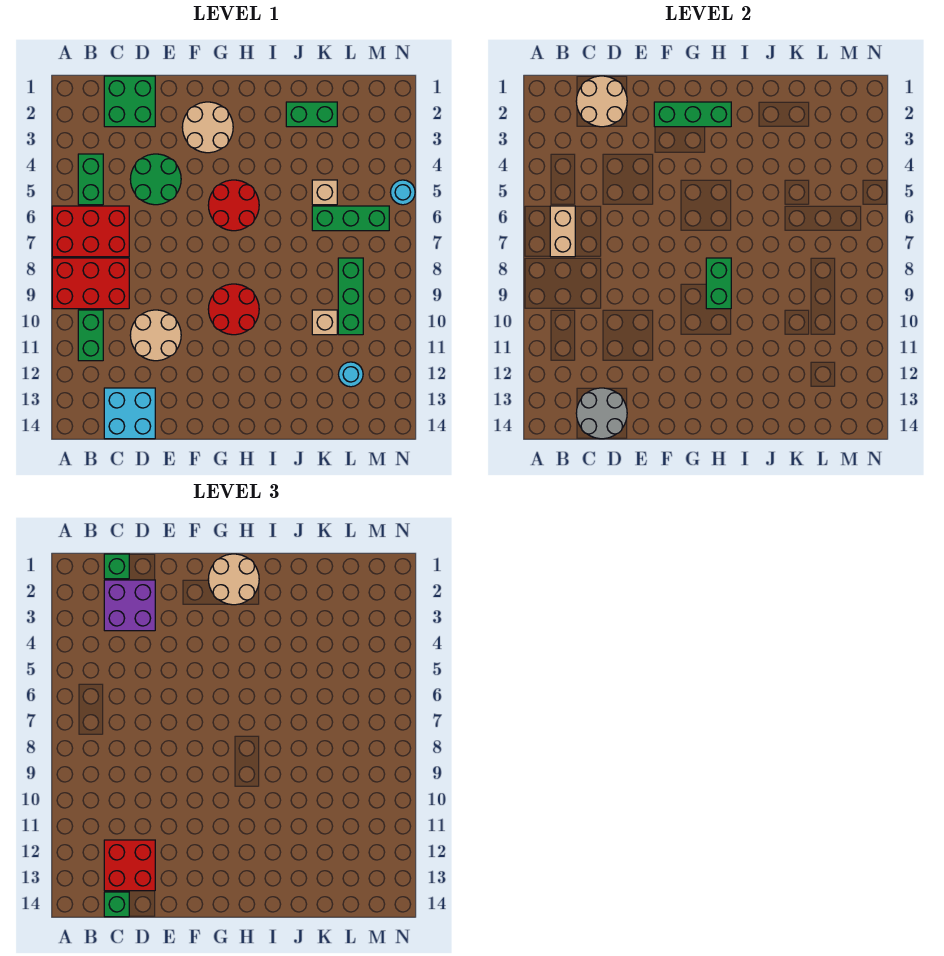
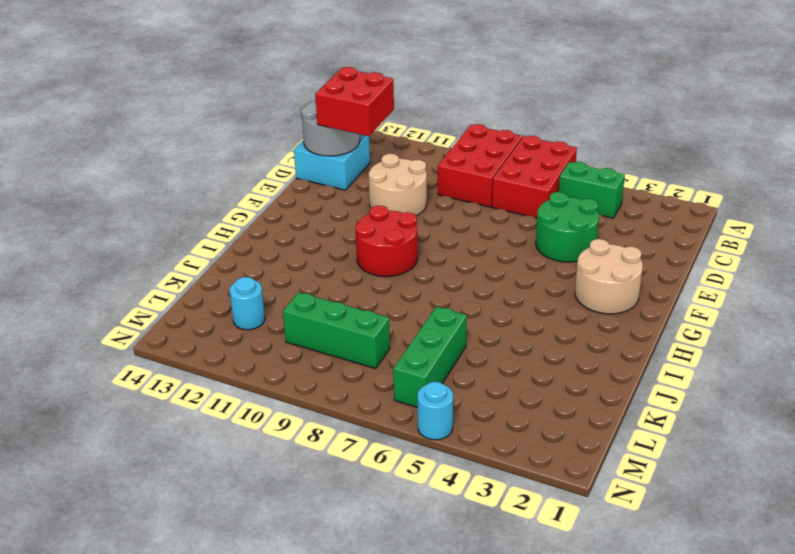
none -> green brick B10:B11 level 1
none -> green brick C1:D2 level 1
none -> red round brick G5:H6 level 1

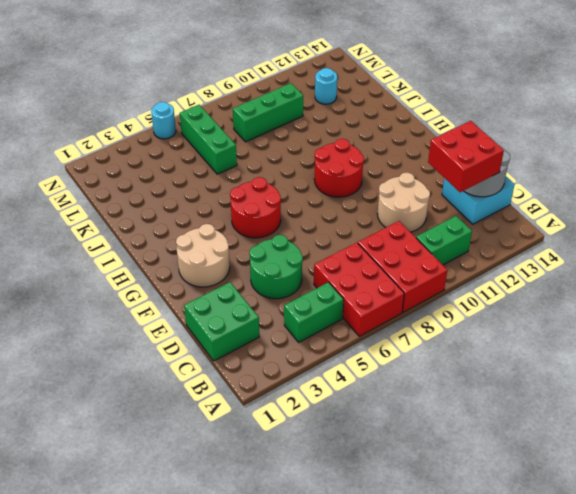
none -> green brick J2:K2 level 1
none -> tan brick K5 level 1
none -> tan brick K10 level 1

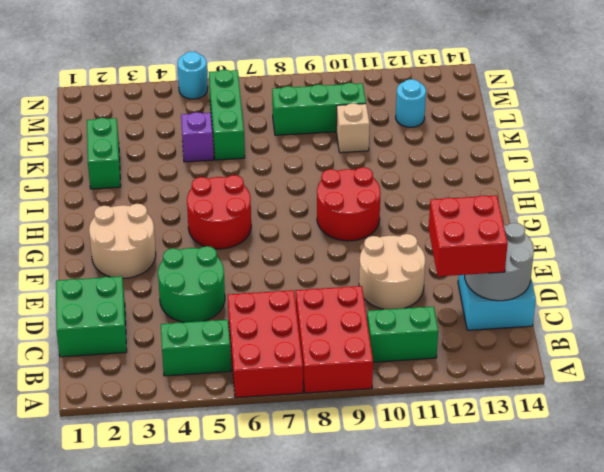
purple brick K5 level 1 -> tan brick K5 level 1
none -> tan brick B6:B7 level 2
none -> tan round brick C1:D2 level 2
none -> green brick F2:H2 level 2

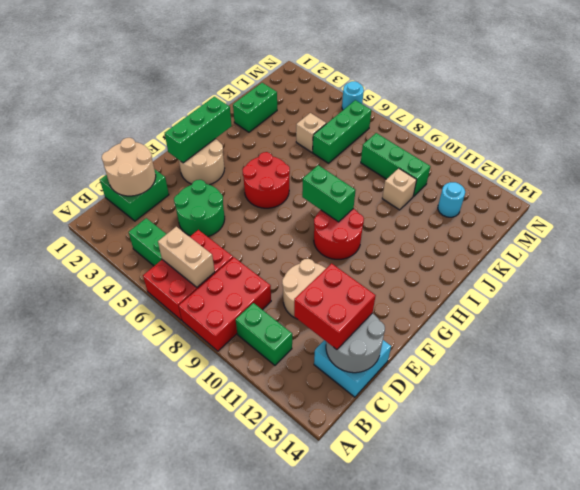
none -> green brick C1 level 3
none -> purple brick C2:D3 level 3
none -> green brick C14 level 3

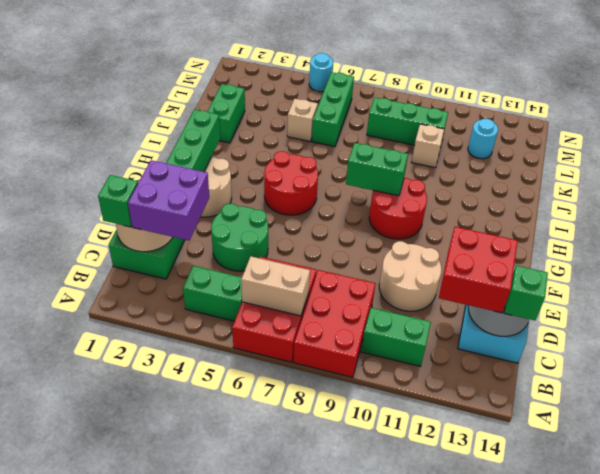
none -> tan round brick G1:H2 level 3

